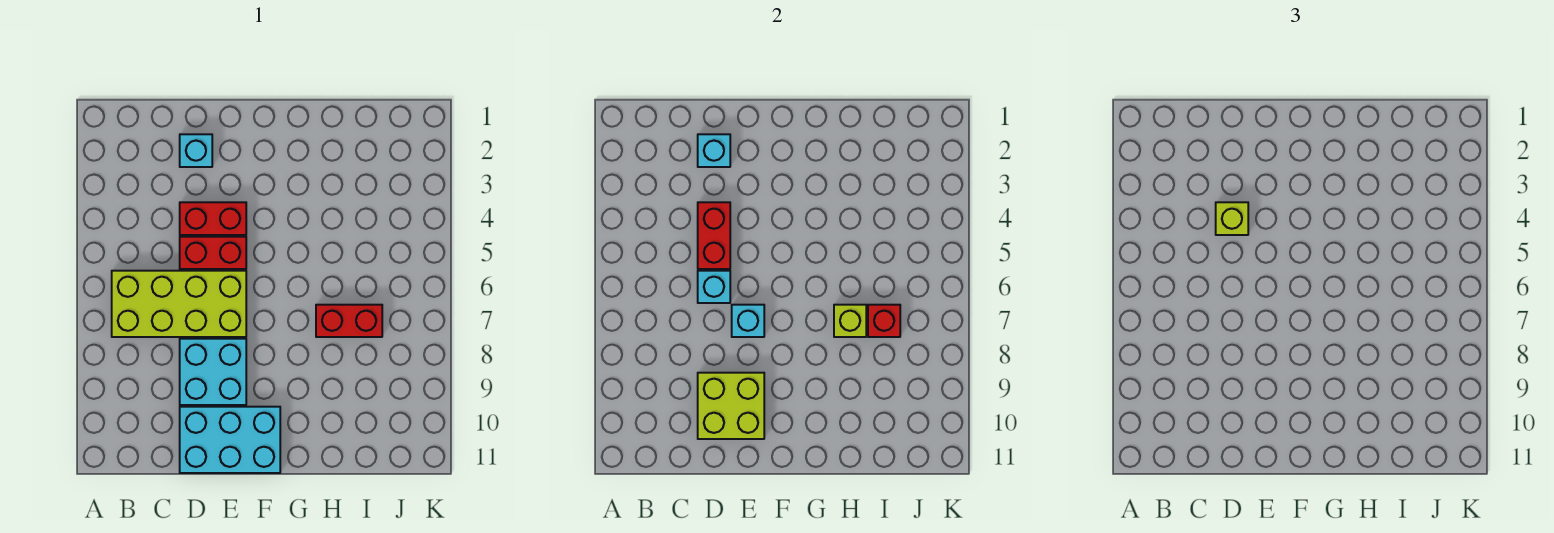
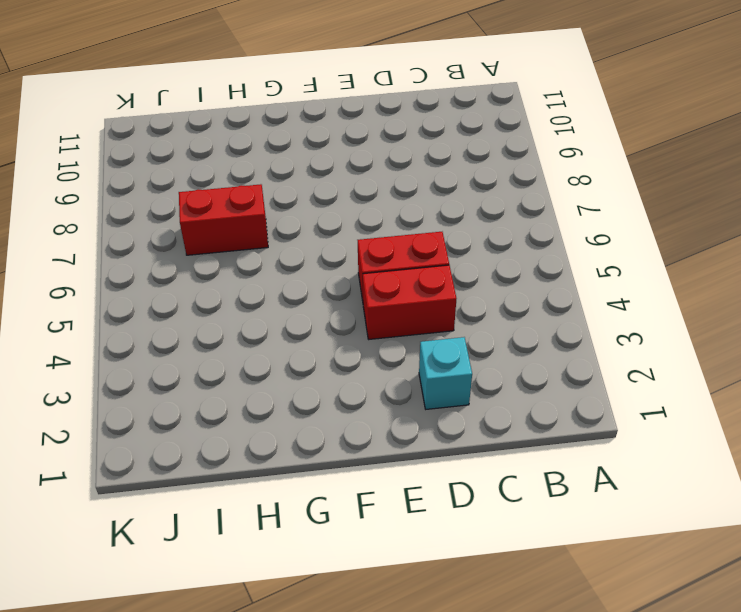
none -> lime brick B6:E7 level 1
none -> cyan brick D8:E9 level 1
none -> cyan brick D10:F11 level 1

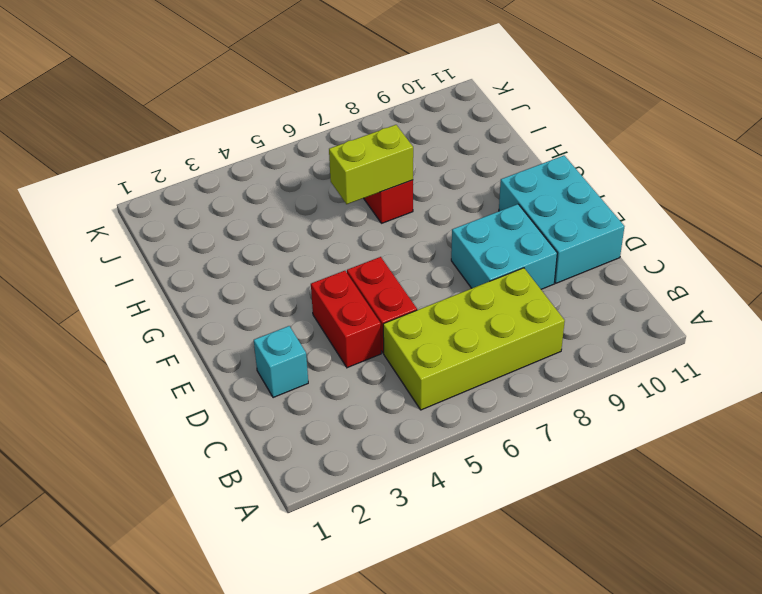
lime brick B5:C8 level 1 -> lime brick B6:E7 level 1
lime brick H6:H7 level 2 -> lime brick H7 level 2
none -> cyan brick D2 level 2
none -> red brick D4:D5 level 2
none -> cyan brick D6 level 2

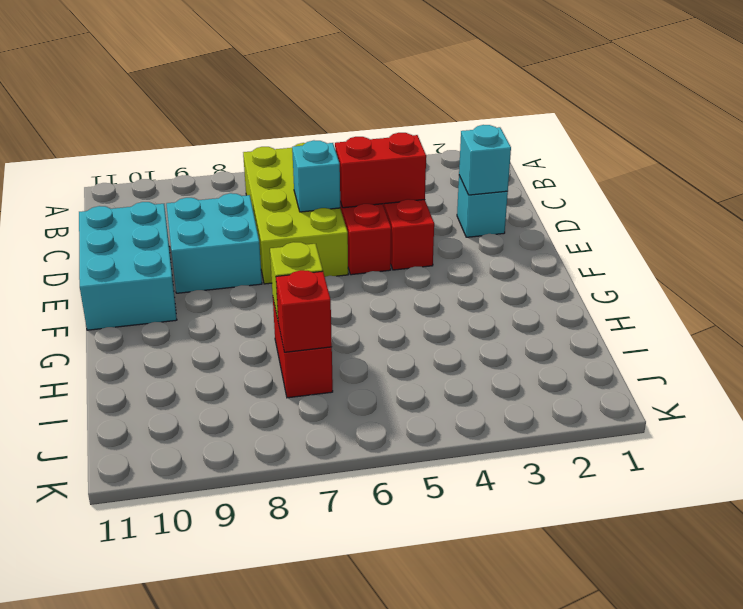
none -> lime brick D9:E10 level 2
none -> cyan brick E7 level 2
none -> lime brick D4 level 3

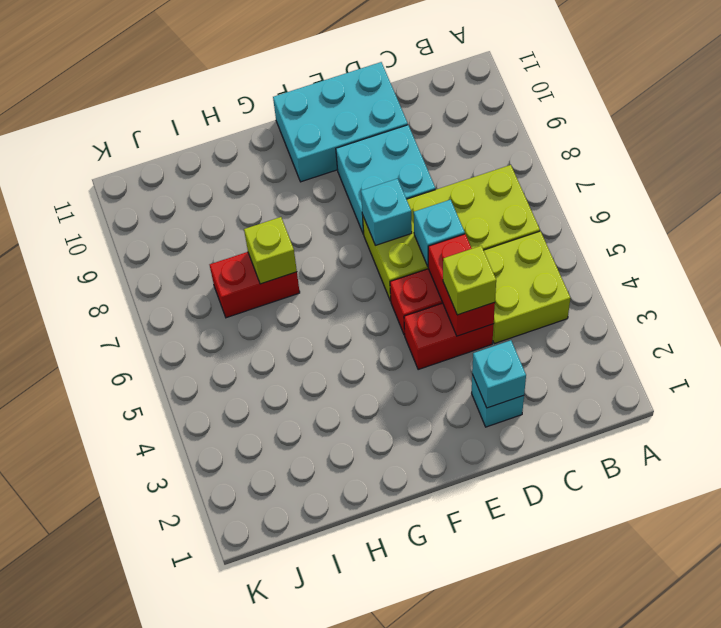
lime brick B4:C5 level 1 -> lime brick D9:E10 level 2
none -> red brick I7 level 2

